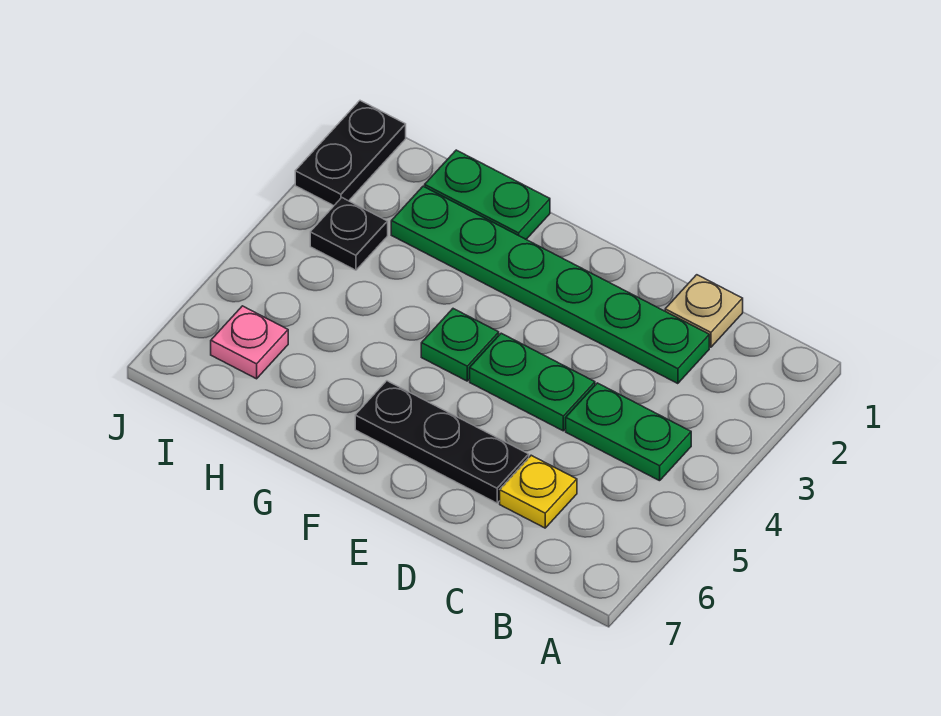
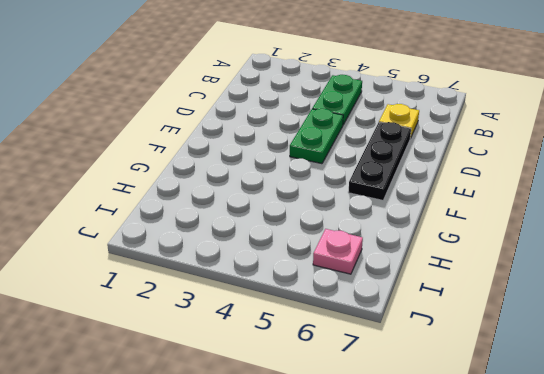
none -> tan plate C1 level 1
none -> green plate C2:H2 level 1

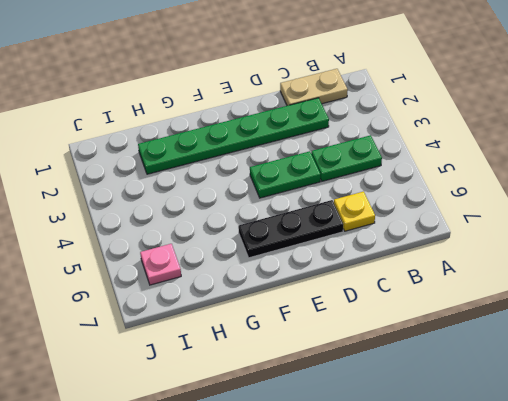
tan plate B1:C1 level 1 -> tan plate C1 level 1
none -> green plate F4 level 1
none -> green plate G1:H1 level 1

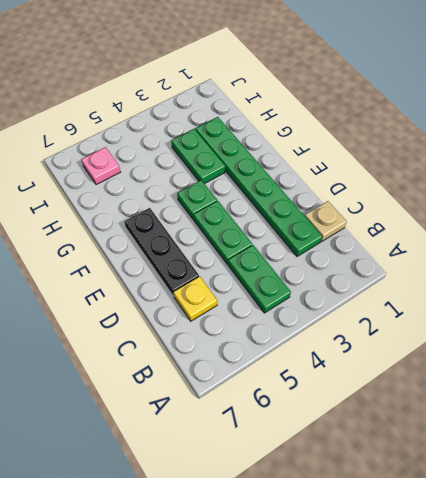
green plate G3:H3 level 1 -> green plate G1:H1 level 1
none -> black plate I3 level 1
none -> black plate J1:J2 level 1

